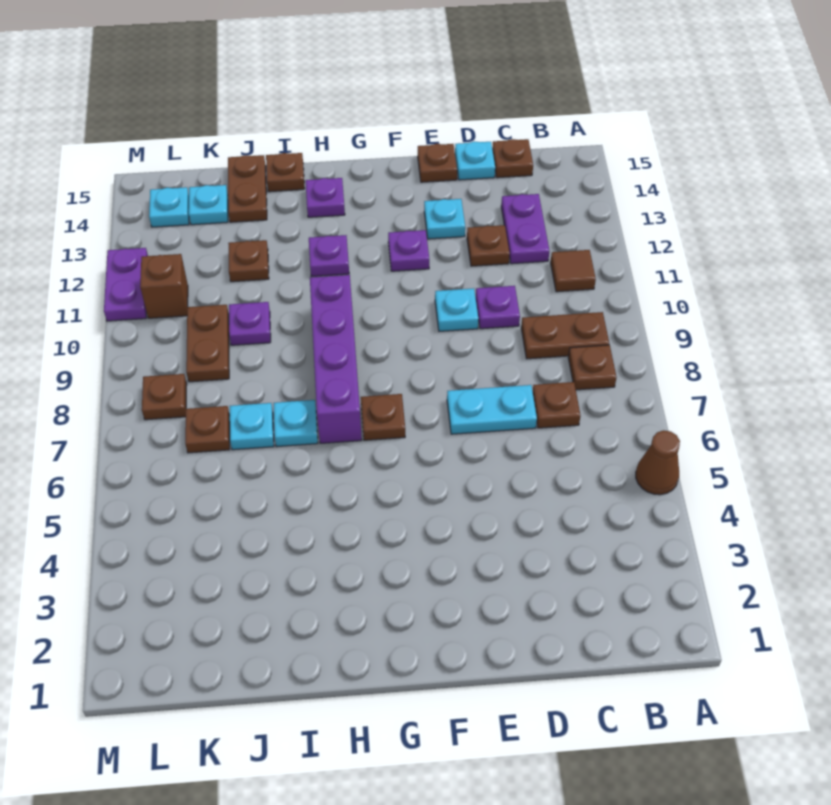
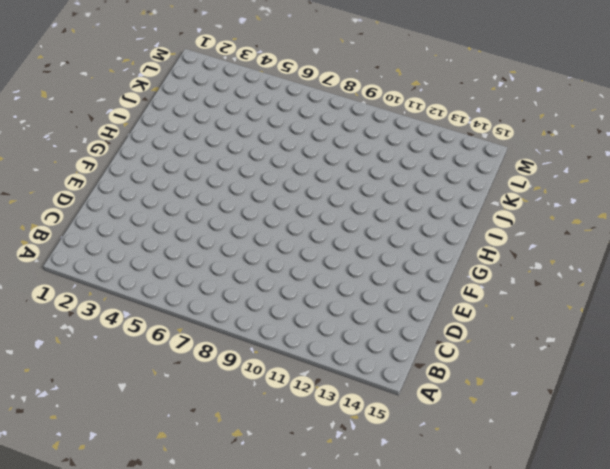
none -> brown cone A5 level 1
none -> brown plate B8 level 1
none -> brown plate B9:C9 level 1
none -> brown tile B11 level 1

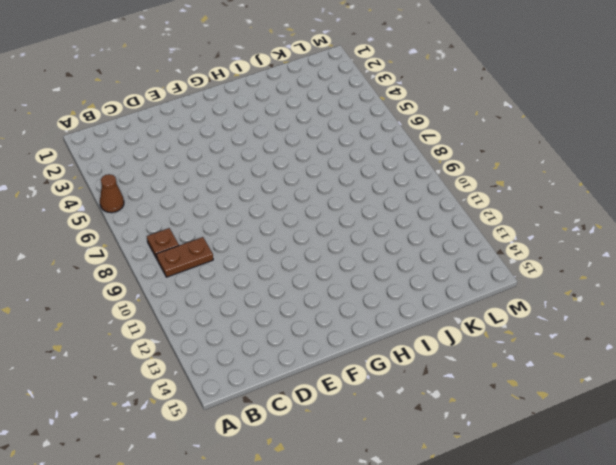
none -> brown tile B11 level 1
none -> brown plate C7 level 1
none -> purple plate C12:C13 level 1
none -> brown plate C15 level 1

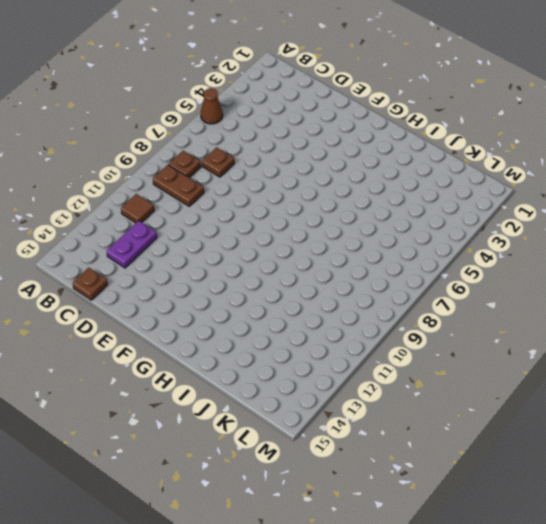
none -> cyan plate D7:E7 level 1
none -> purple plate D10 level 1
none -> brown plate D12 level 1
none -> cyan plate D15 level 1

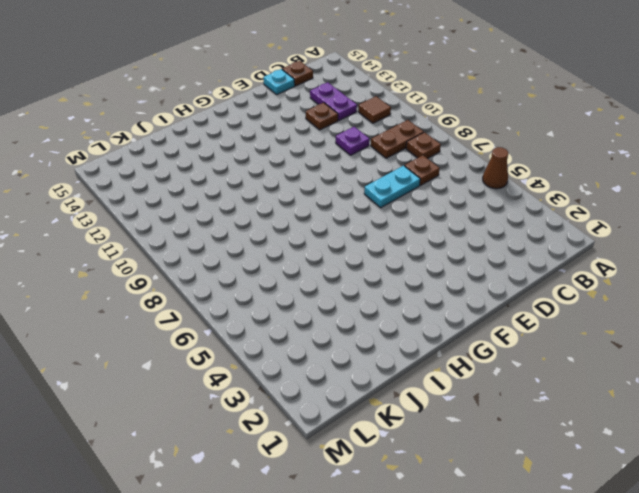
none -> cyan plate E10 level 1
none -> cyan plate E13 level 1
none -> brown plate E15 level 1
none -> purple plate F12 level 1

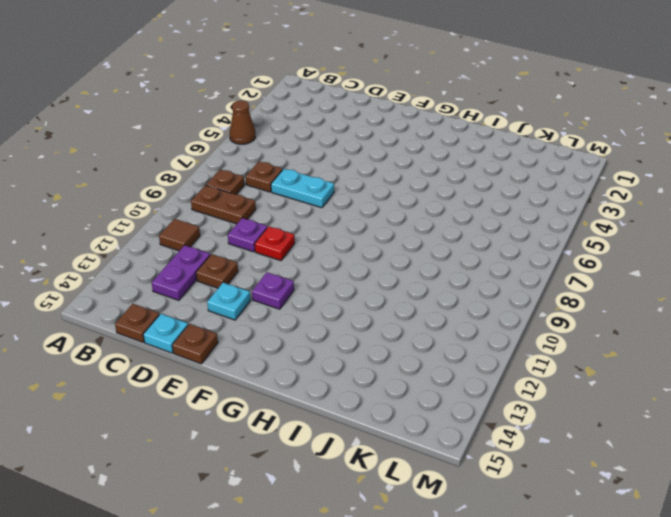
red plate E10 level 1 -> cyan plate E10 level 1
none -> brown plate G7 level 1
none -> purple brick H7:H10 level 1
none -> purple plate H12 level 1
none -> purple plate H14 level 1

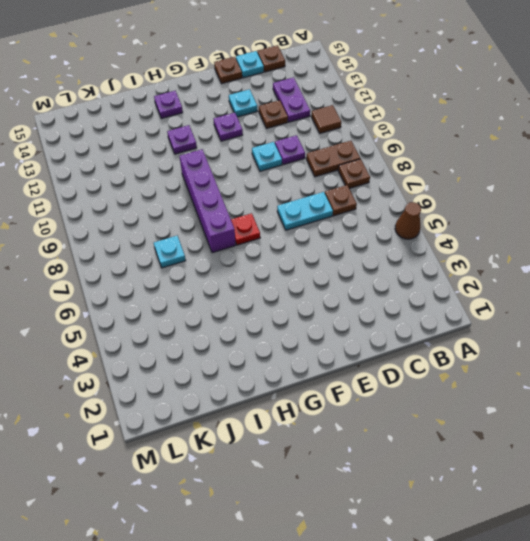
red plate G7 level 1 -> brown plate G7 level 1
none -> cyan plate I7 level 1
none -> brown plate I15 level 1
none -> purple plate J10 level 1
none -> brown plate J12 level 1

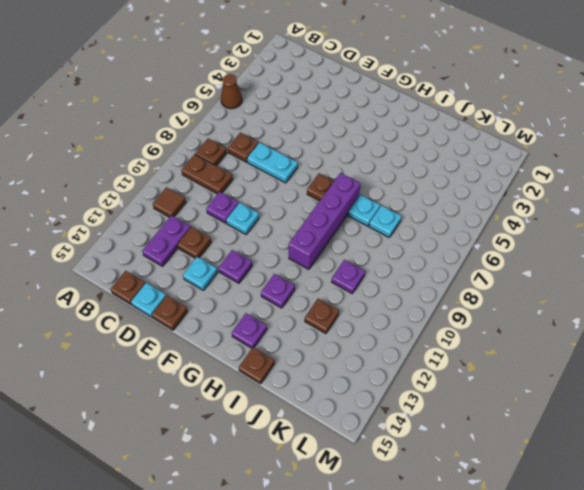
none -> brown plate J14:J15 level 1
none -> brown plate K7 level 1
none -> brown plate K9:K10 level 1
none -> cyan plate K14 level 1

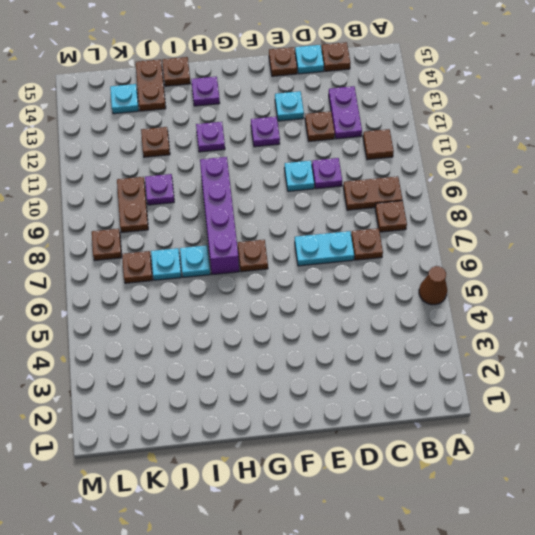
none -> brown brick L11 level 1
none -> cyan plate L14 level 1
none -> purple plate M11:M12 level 1

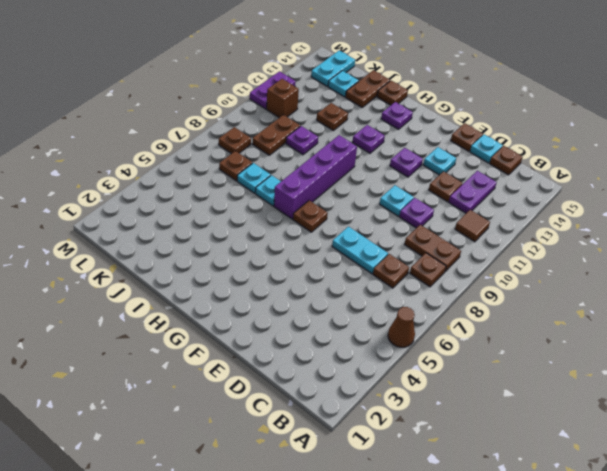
cyan plate L14:L15 level 1 -> cyan plate L14 level 1

